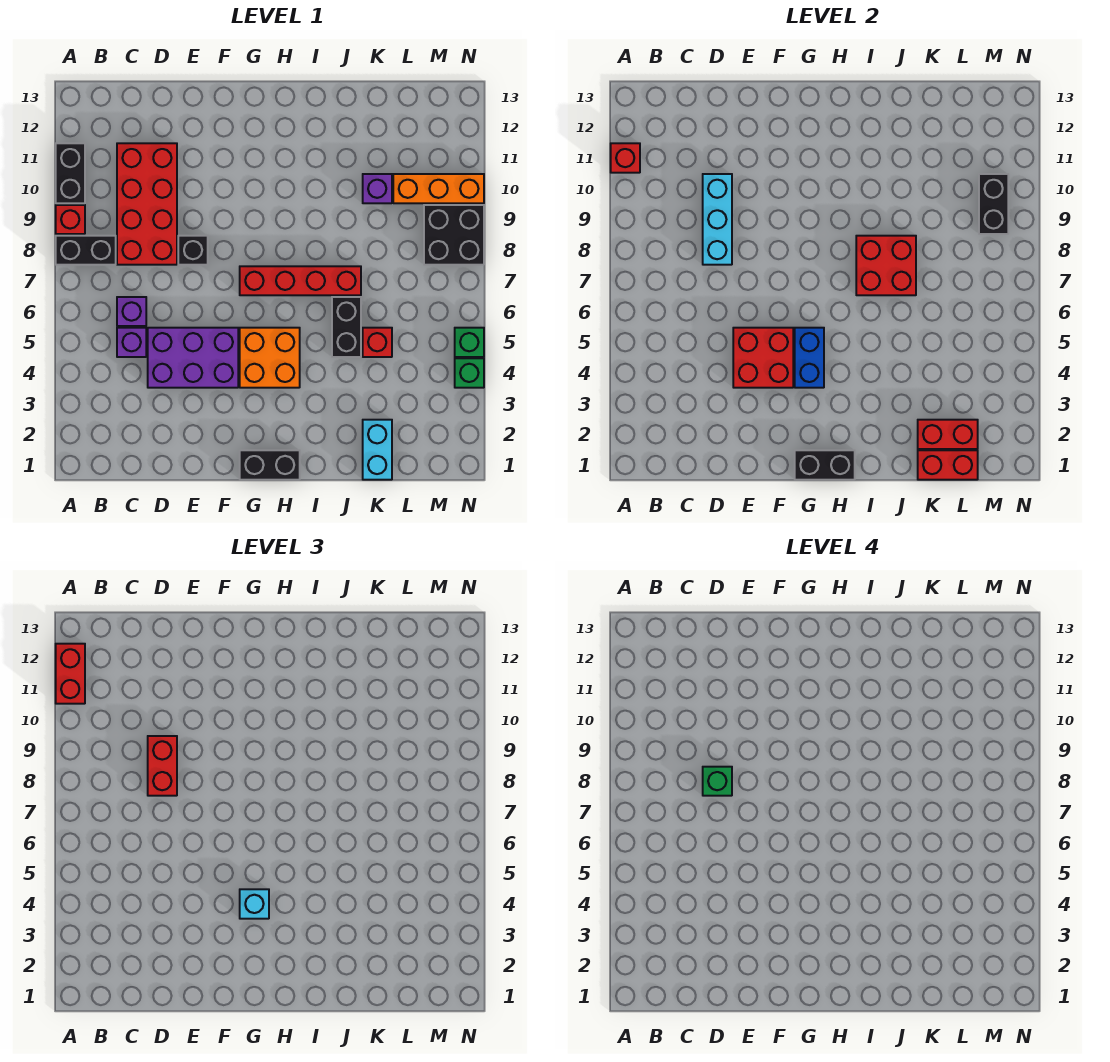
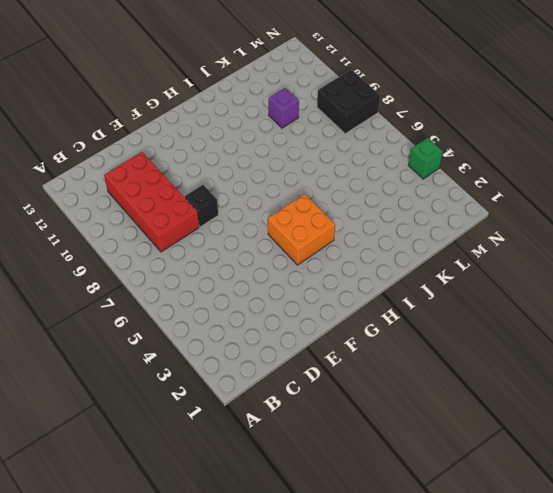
none -> black brick A8:B8 level 1
none -> red brick A9 level 1
none -> black brick A10:A11 level 1
none -> purple brick C5 level 1

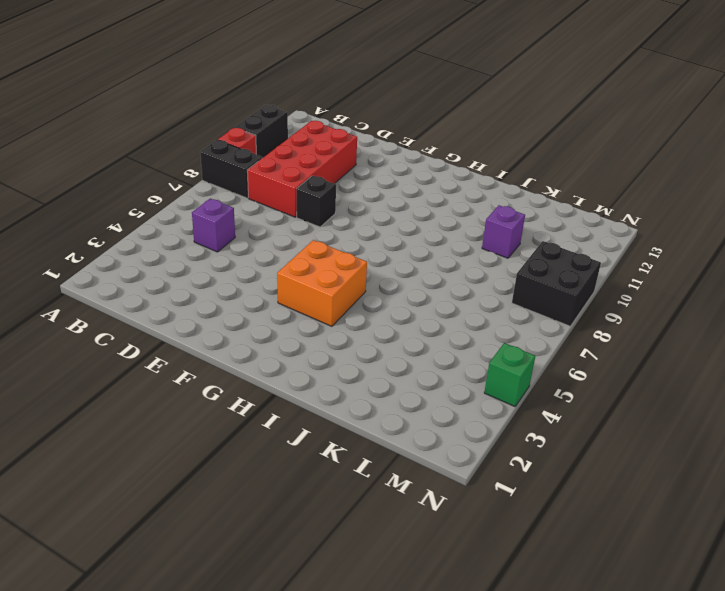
none -> purple brick C6 level 1
none -> purple brick D4:F5 level 1
none -> black brick G1:H1 level 1
none -> red brick G7:J7 level 1

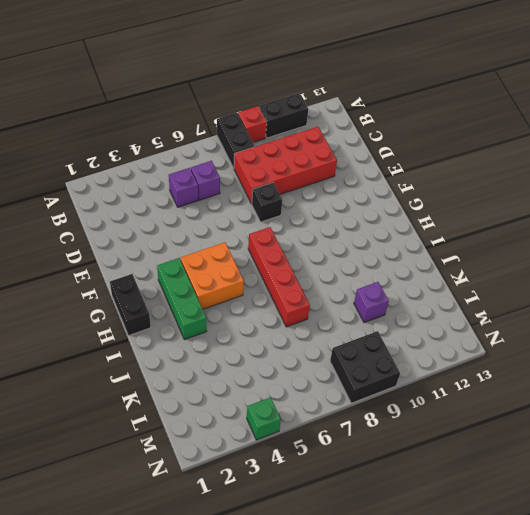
green brick G3:I3 level 1 -> none
none -> purple brick D4:F5 level 1
none -> black brick J5:J6 level 1
none -> cyan brick K1:K2 level 1
none -> red brick K5 level 1

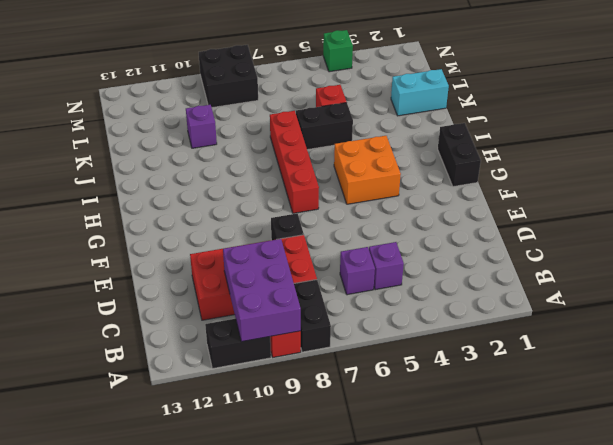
purple brick A9:C10 level 2 -> purple brick D4:F5 level 1
none -> orange brick L10:N10 level 1
none -> green brick N5 level 1
none -> red brick A11 level 2
none -> cyan brick D8:D10 level 2

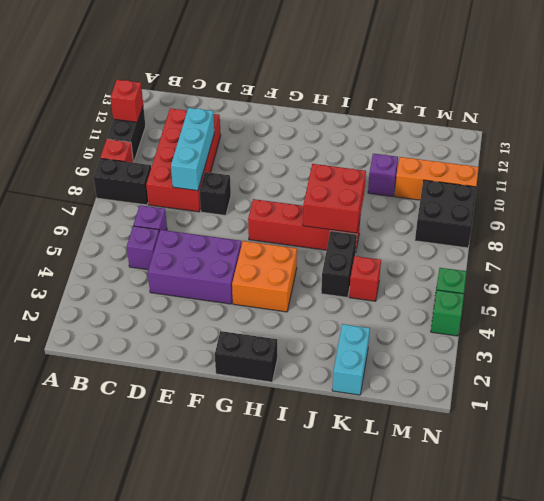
none -> red brick E4:F5 level 2
none -> black brick G1:H1 level 2
none -> blue brick G4:G5 level 2
none -> red brick K1:L1 level 2

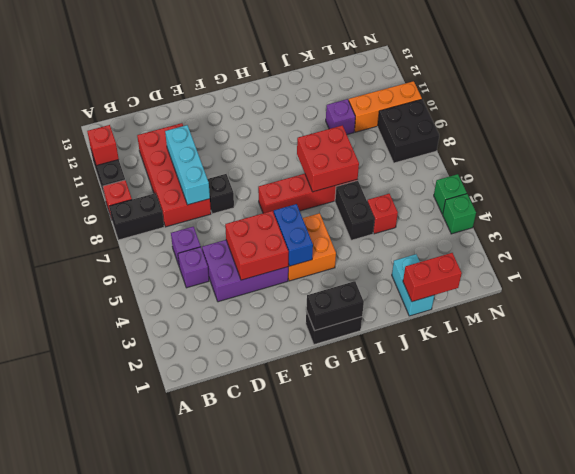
none -> red brick K2:L2 level 2
none -> black brick M9:M10 level 2
none -> red brick A11:A12 level 3
none -> red brick D8:D9 level 3

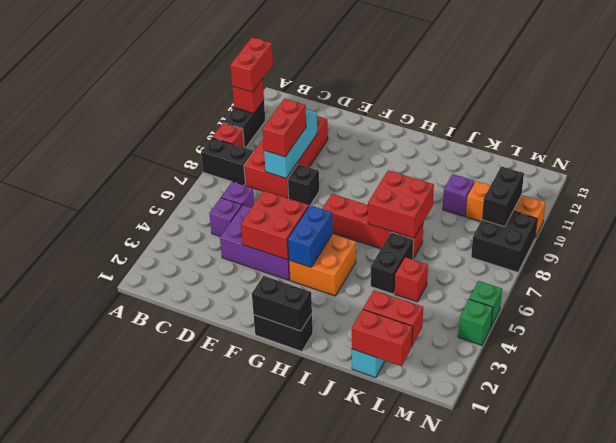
none -> cyan brick G4 level 3
none -> green brick D8 level 4

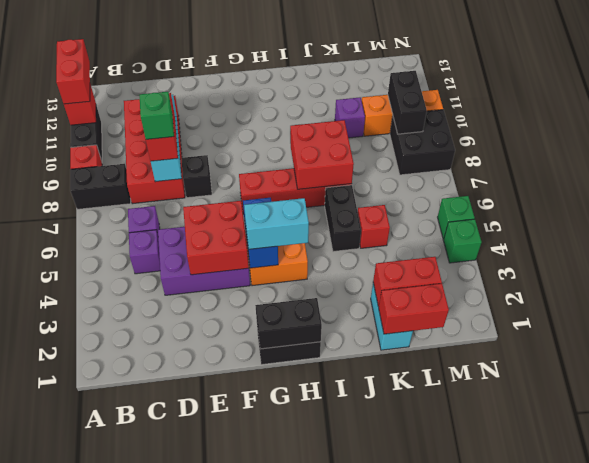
cyan brick G4:H4 level 3 -> cyan brick G4 level 3

